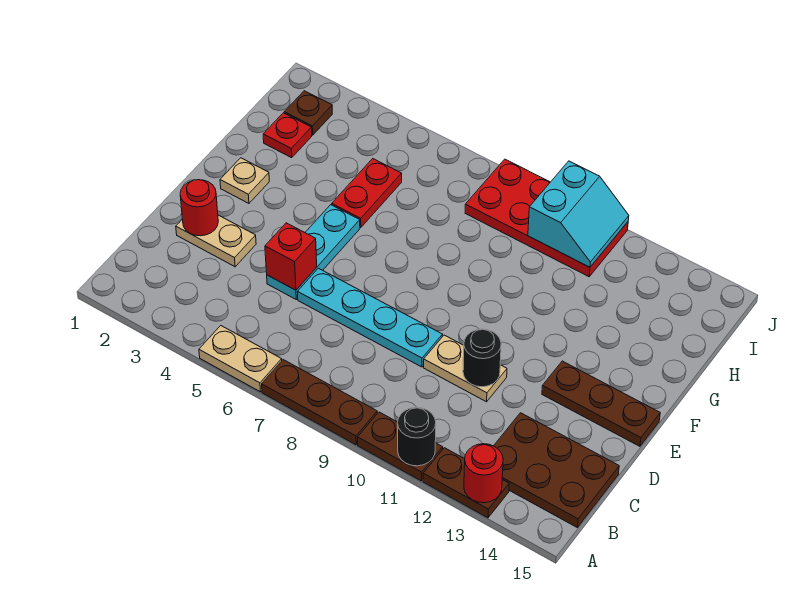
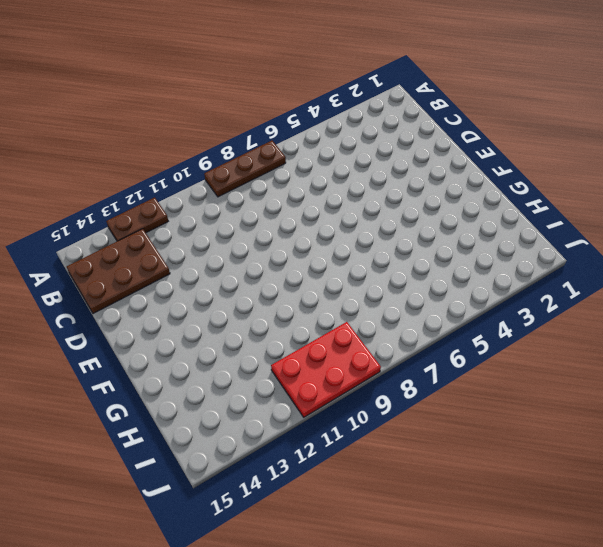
red plate I9:J11 level 1 -> red plate I8:J11 level 1
none -> tan plate A5:A6 level 1
none -> brown plate A10:A11 level 1
none -> tan plate D2:D3 level 1

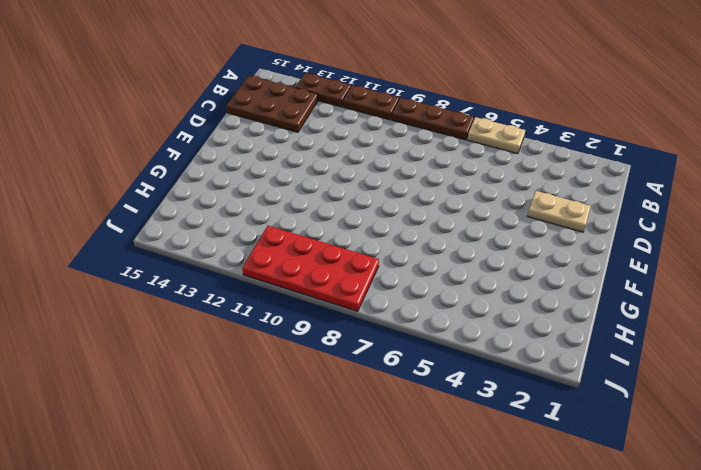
none -> cyan plate D5:F5 level 1
none -> cyan plate D6:D9 level 1
none -> tan plate D10:D11 level 1

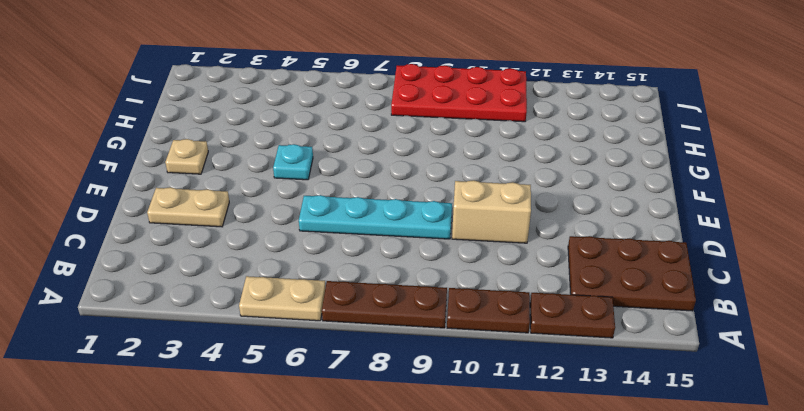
tan brick D10:D11 level 1 -> tan plate D10:D11 level 1
cyan plate F5 level 1 -> cyan plate D5:F5 level 1
none -> brown plate E13:E15 level 1
none -> red plate G5:H5 level 1
none -> red plate H2 level 1

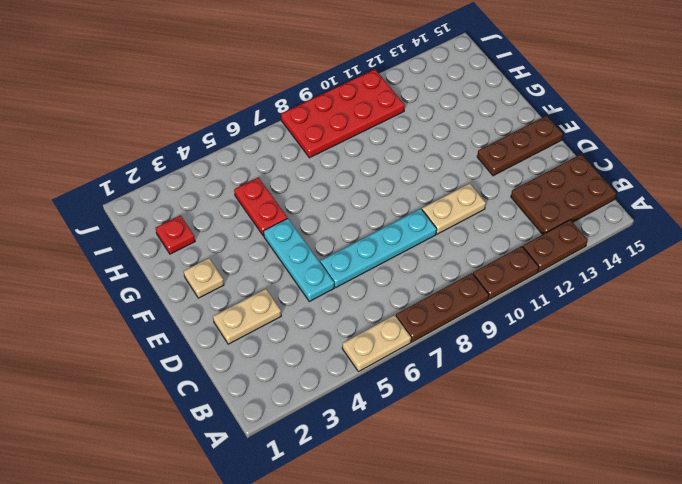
none -> brown plate I2 level 1
none -> black round brick A11 level 2
none -> red round brick A13 level 2

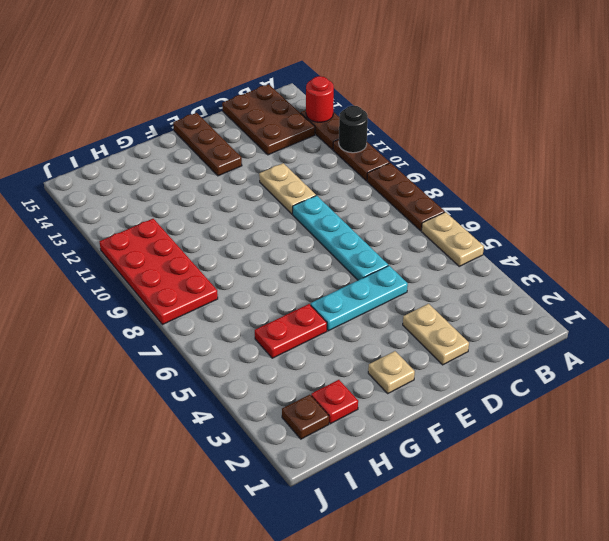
none -> red round brick D2 level 2
none -> red brick D5 level 2
none -> black round brick D11 level 2

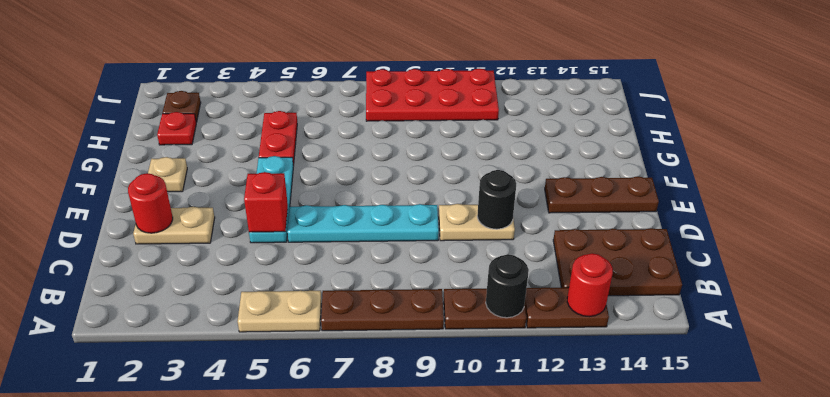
none -> cyan slope I10:J11 level 2 top 10

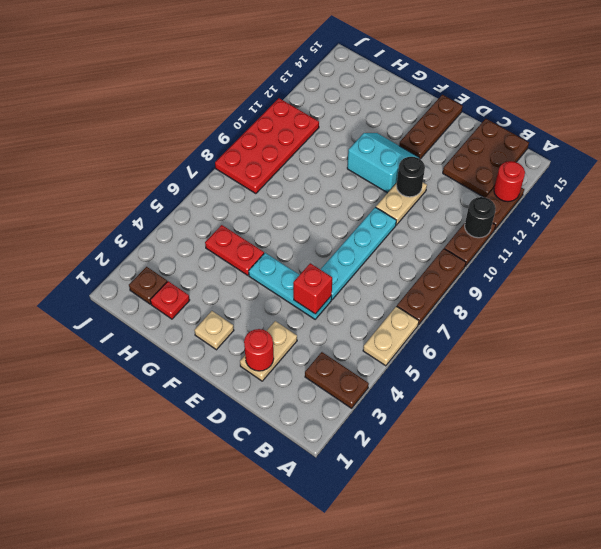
brown plate A3:B3 level 1 -> none
cyan slope E11:F12 level 1 top 11 -> cyan slope I10:J11 level 2 top 10

